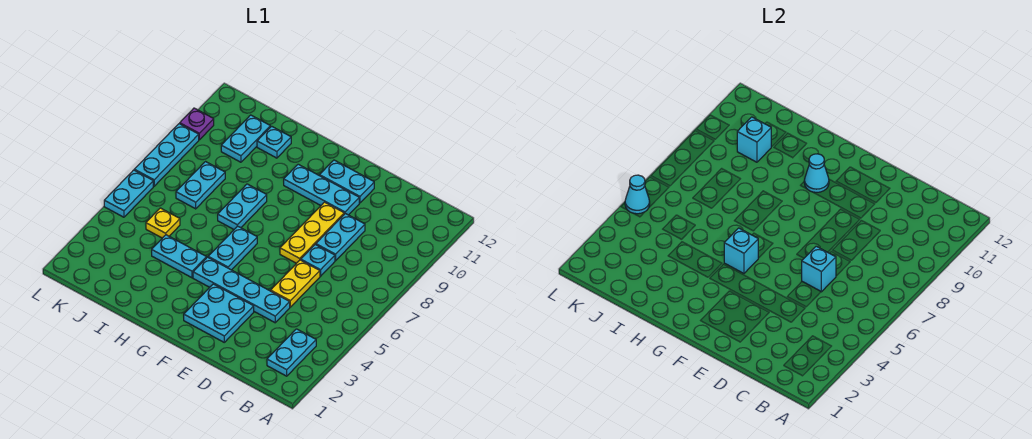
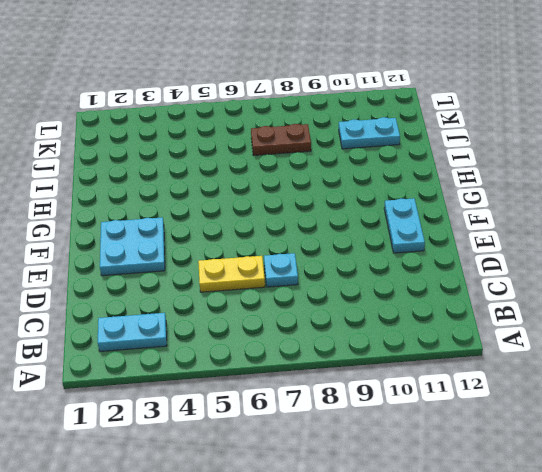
brown plate J7:J8 level 1 -> cyan plate J7:J8 level 1
none -> cyan plate D4:G4 level 1
none -> cyan plate D8:D9 level 1
none -> yellow plate E7:E9 level 1

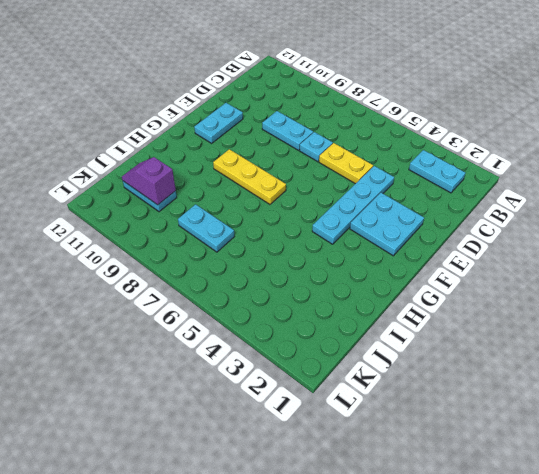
yellow plate G7:G9 level 1 -> yellow plate E7:E9 level 1
purple slope J10:J11 level 2 top 10 -> cyan brick J10 level 2
none -> cyan plate E10:G10 level 1
none -> cyan plate G5:G6 level 1
none -> cyan plate H4:I4 level 1

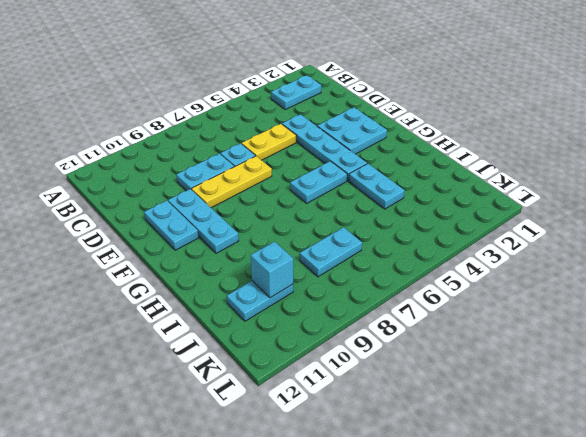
none -> cyan plate H7:H8 level 1
none -> cyan plate I11 level 1
none -> yellow plate J5 level 1

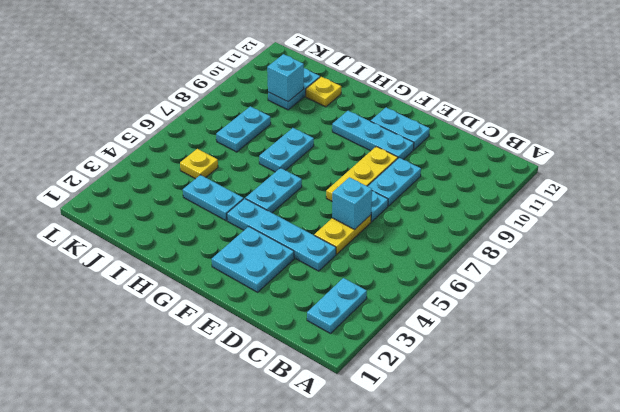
yellow plate I11 level 1 -> cyan plate I11 level 1
none -> cyan plate L5:L6 level 1
none -> cyan plate L7:L9 level 1
none -> purple plate L10 level 1

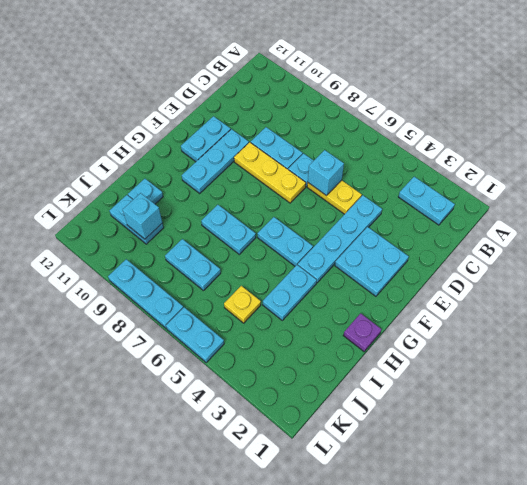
purple plate H1 level 1 -> purple plate L10 level 1
none -> cyan brick G5 level 2
none -> cyan cone G10 level 2
none -> cyan cone L5 level 2

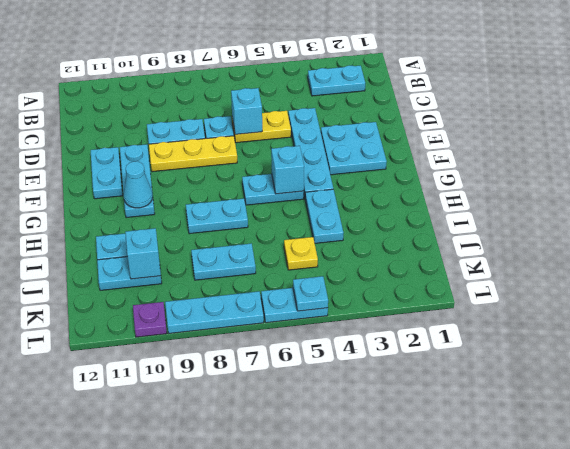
cyan plate L5 level 2 -> cyan cone L5 level 2

